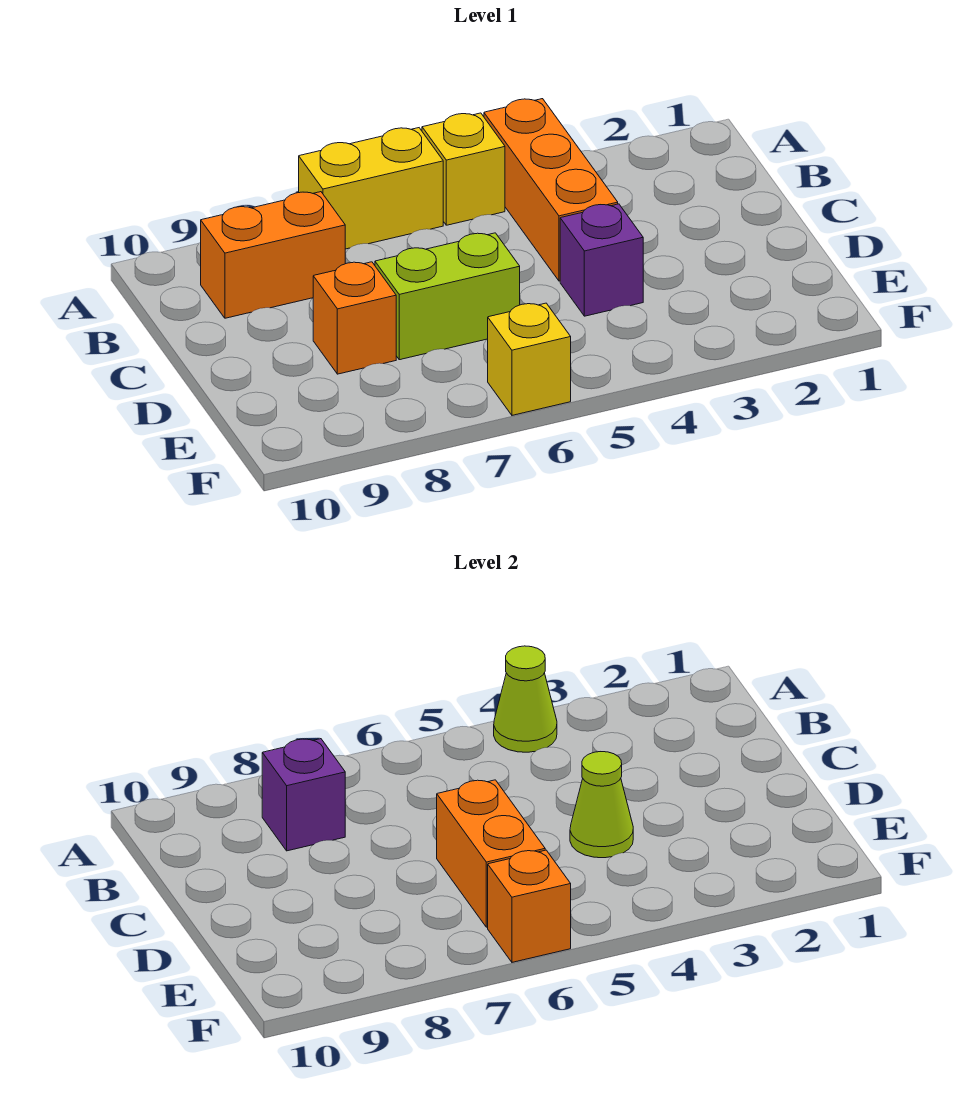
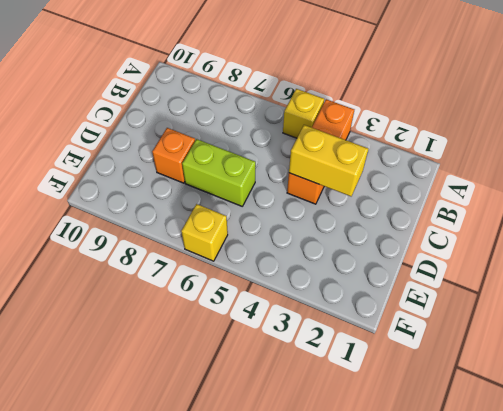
yellow brick C3:C4 level 2 -> yellow brick A6:A7 level 1
none -> orange brick B8:B9 level 1
none -> purple brick D4 level 1
none -> lime cone A4 level 2

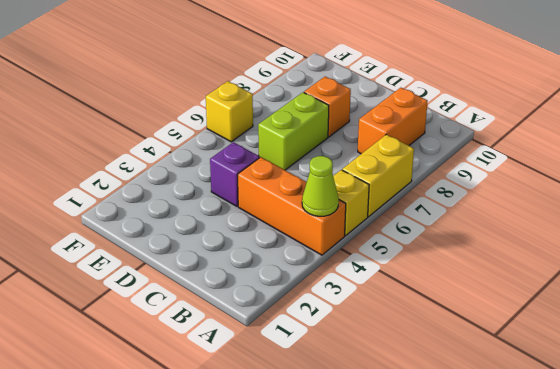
none -> purple brick B8 level 2
none -> lime cone D4 level 2
none -> orange brick D6:E6 level 2

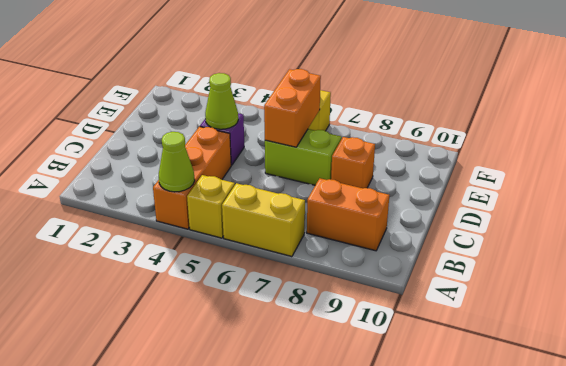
none -> purple brick B8 level 2
none -> orange brick F6 level 2

